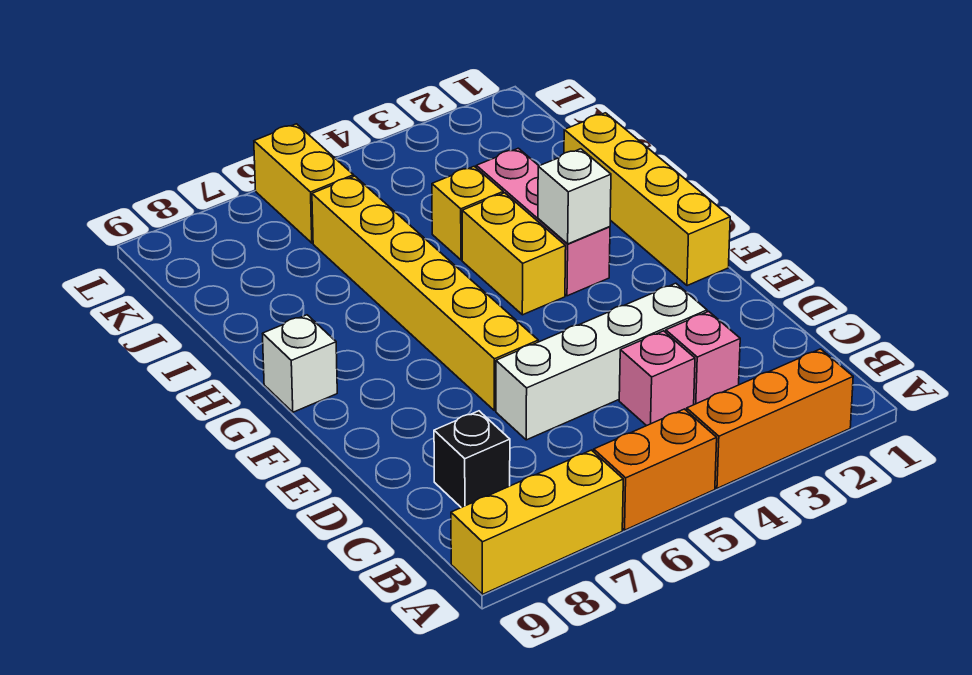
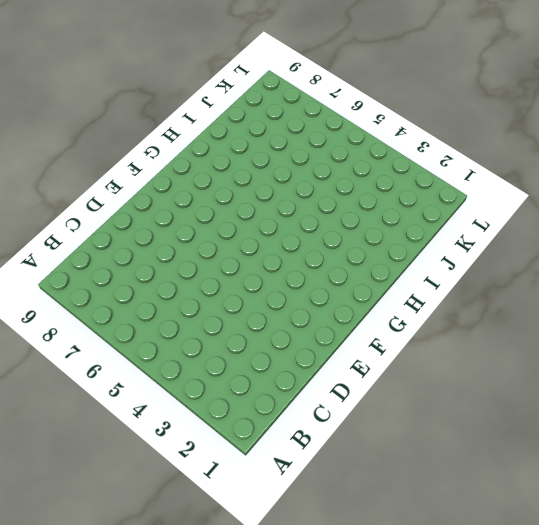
none -> orange brick A2:A4 level 1
none -> orange brick A5:A6 level 1
none -> yellow brick A7:A9 level 1

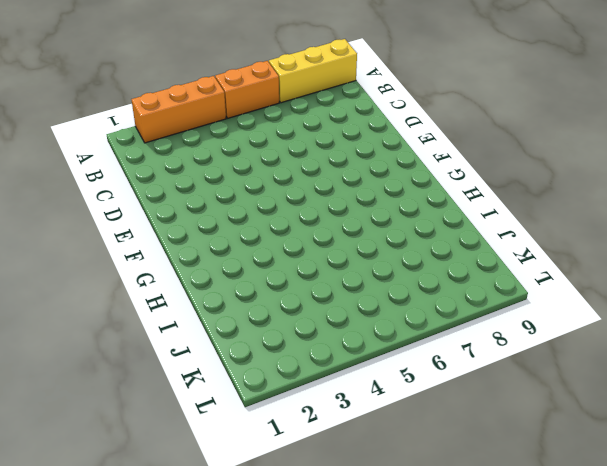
none -> pink brick C3 level 1
none -> pink brick C4 level 1
none -> black brick C8 level 1

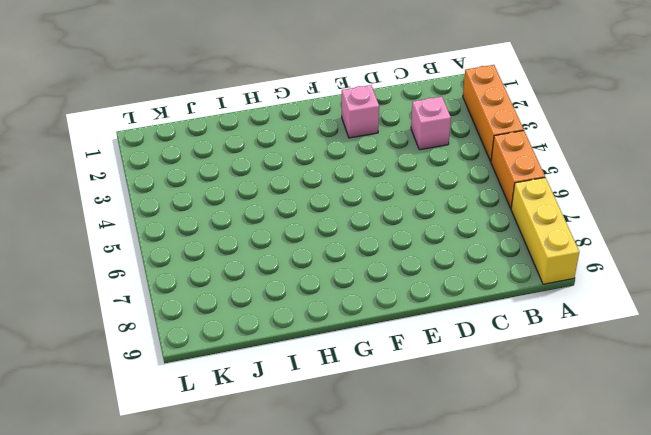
pink brick E2 level 1 -> pink brick C4 level 1
none -> black brick C8 level 1
none -> white brick D3:D6 level 1
none -> yellow brick E6:J6 level 1

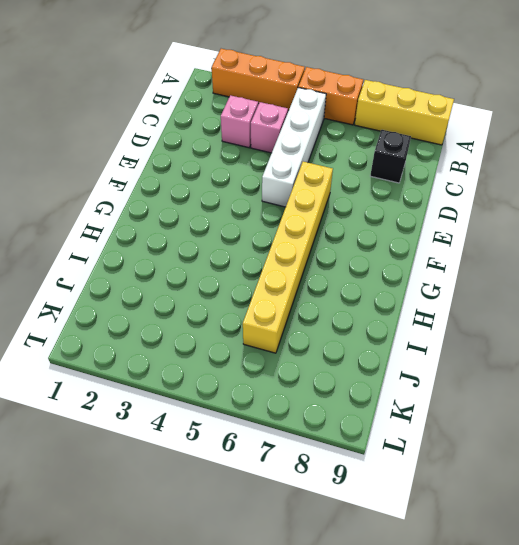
white brick B5:E5 level 1 -> white brick D3:D6 level 1
none -> yellow brick F1:I1 level 1
none -> pink brick G3:I3 level 1
none -> yellow brick G4:H4 level 1

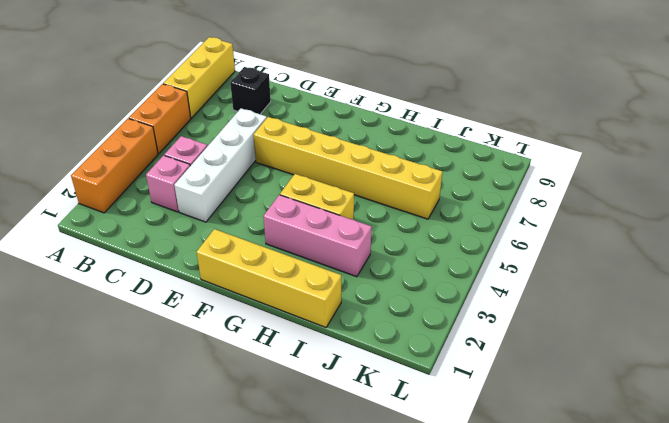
none -> white brick G9 level 1
none -> yellow brick I4 level 1
none -> yellow brick K6:L6 level 1

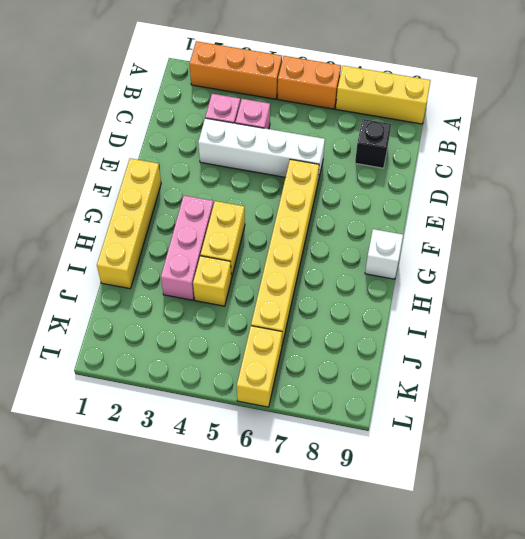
none -> white brick G3 level 2

